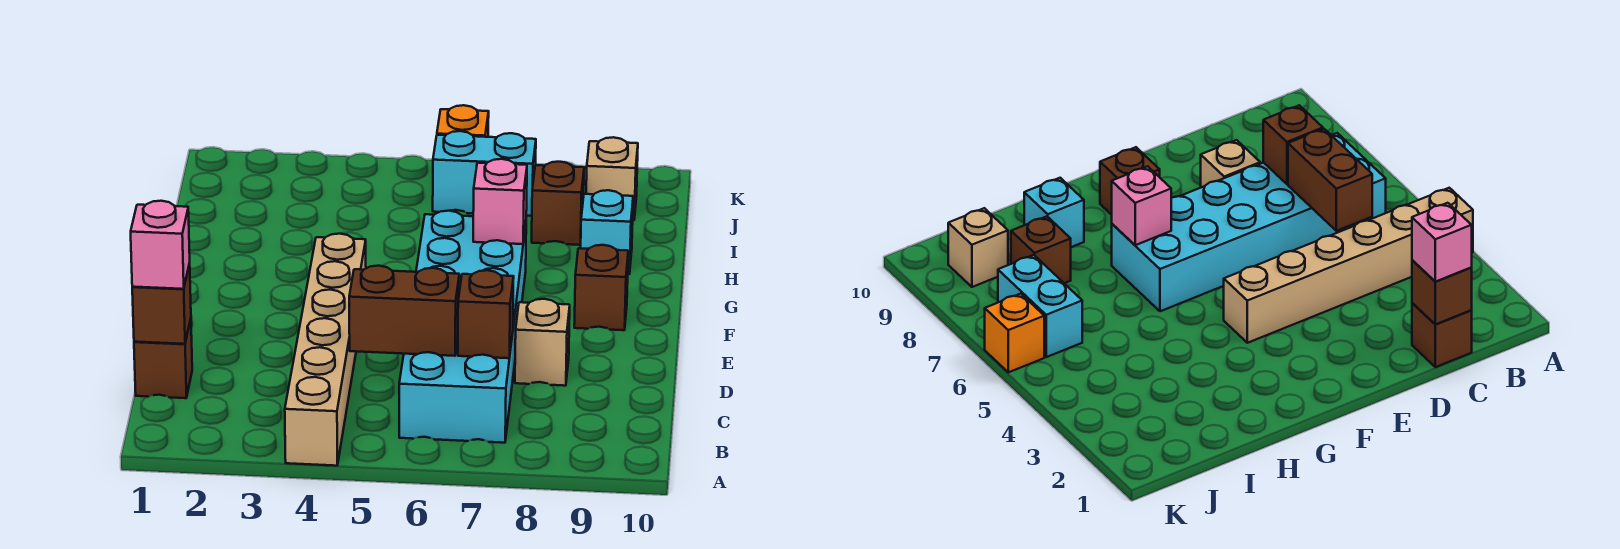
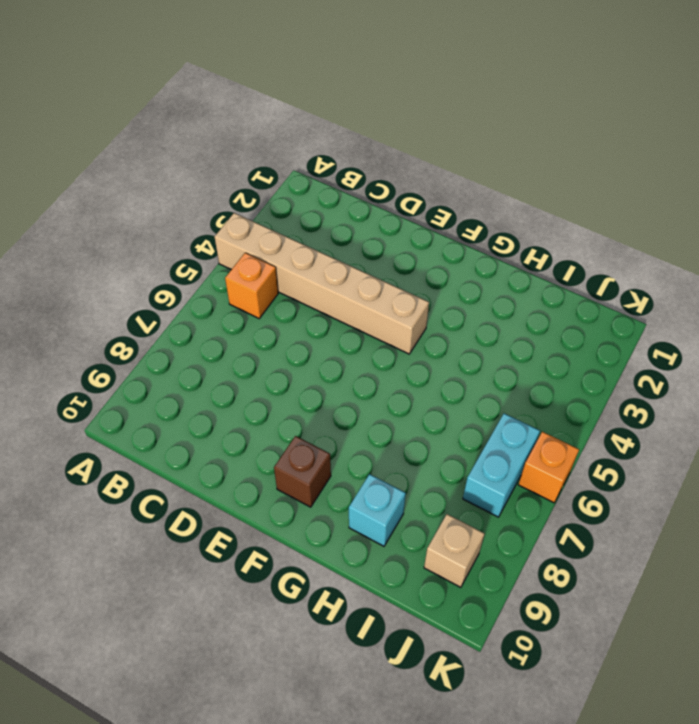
orange brick B5 level 1 -> none
none -> cyan brick B6:G7 level 1
none -> brown brick C1 level 1
none -> tan brick D8 level 1

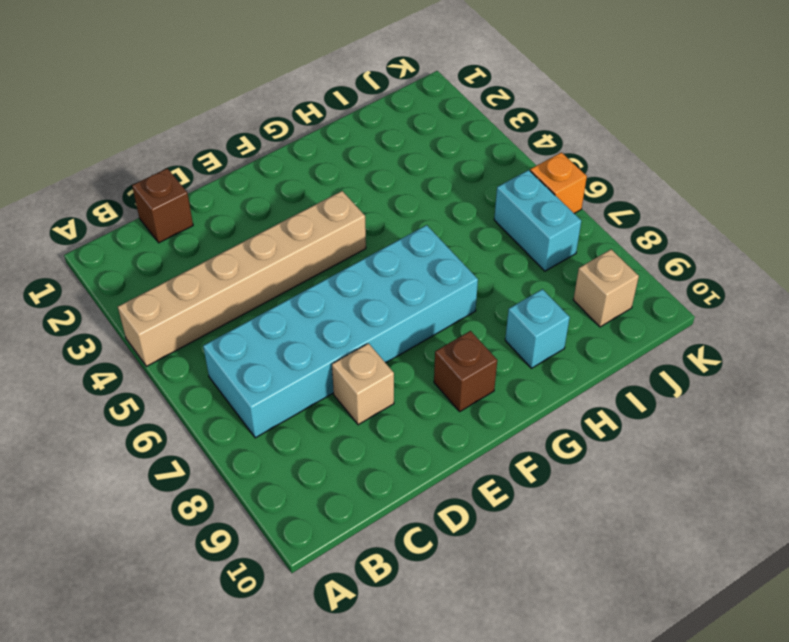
none -> brown brick I8 level 1
none -> brown brick C1 level 2
none -> brown brick C5:C6 level 2

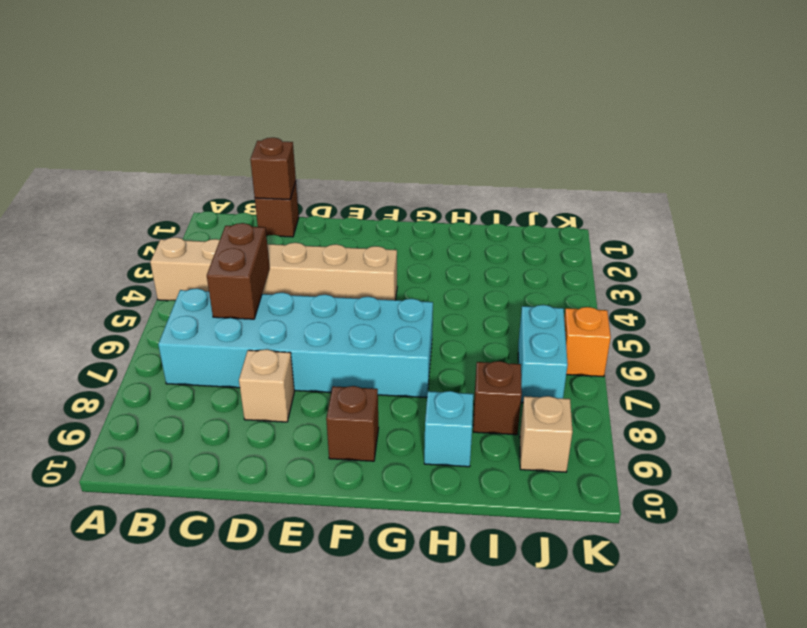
none -> brown brick C7 level 2
none -> pink brick G7 level 2
none -> pink brick C1 level 3

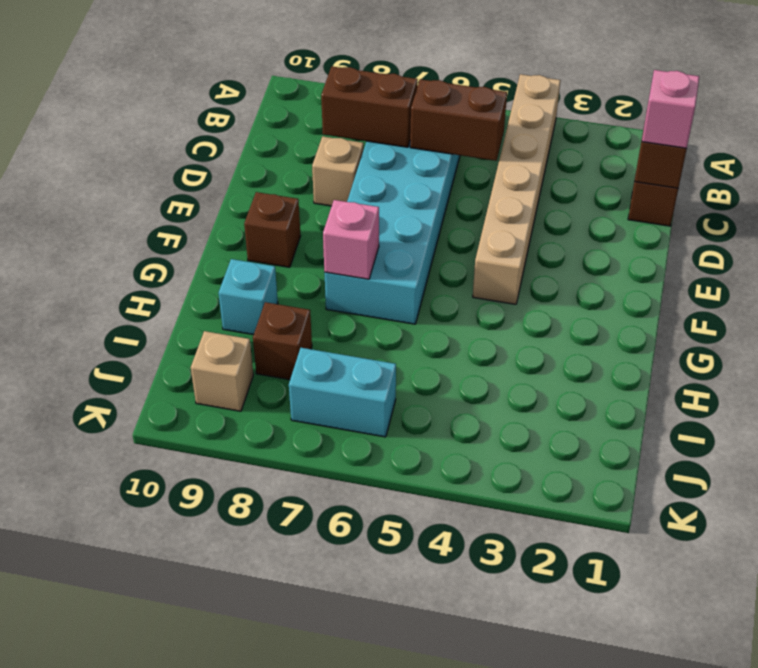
brown brick C7:C8 level 2 -> brown brick C7 level 2
none -> orange brick K6 level 1

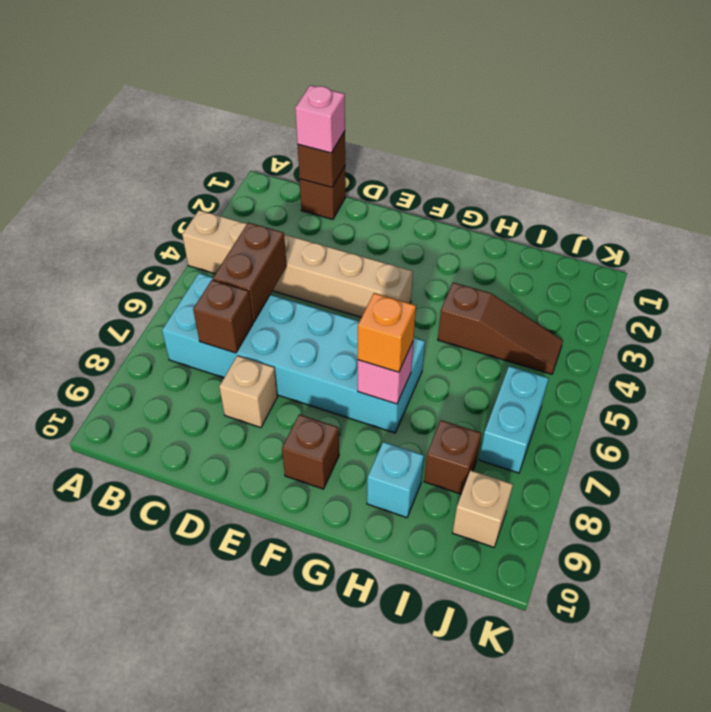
orange brick G7 level 3 -> orange brick K6 level 1
brown slope H4:J4 level 1 top H -> none

